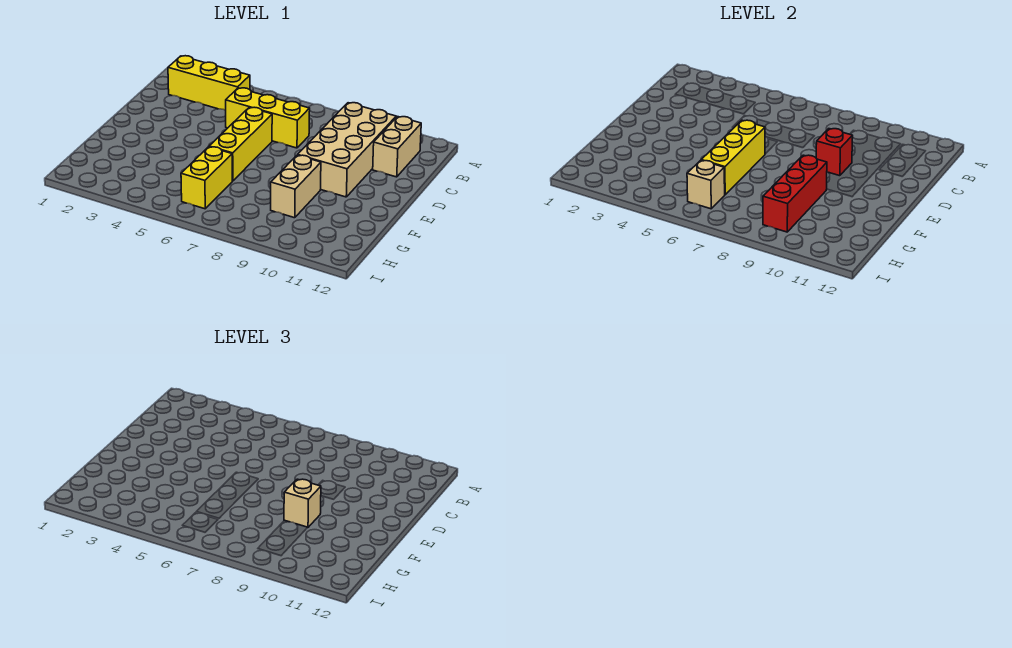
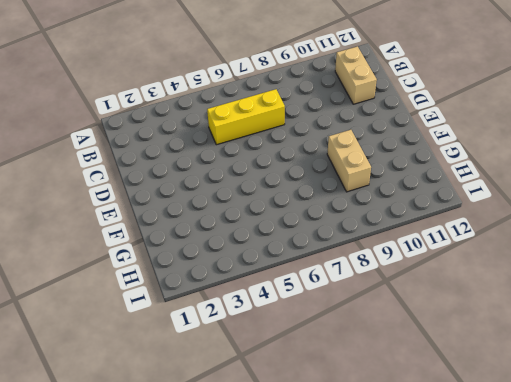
none -> yellow brick B2:B4 level 1
none -> tan brick B9:E10 level 1
none -> yellow brick D6:F6 level 1

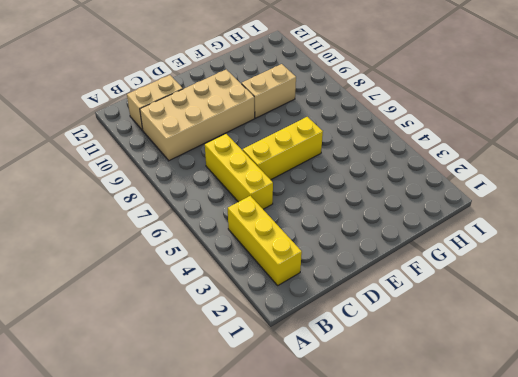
none -> yellow brick G6:H6 level 1
none -> red brick D9 level 2
none -> yellow brick E6:G6 level 2

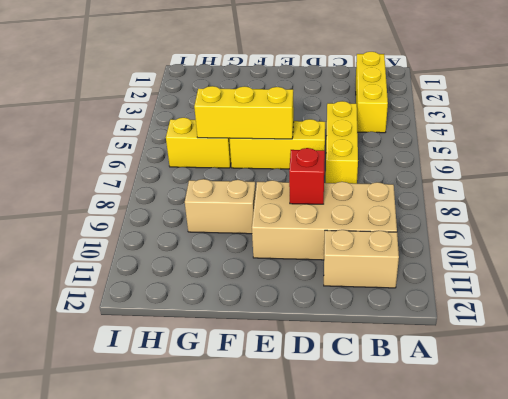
none -> red brick F9:H9 level 2
none -> tan brick H6 level 2
none -> tan brick F9 level 3

